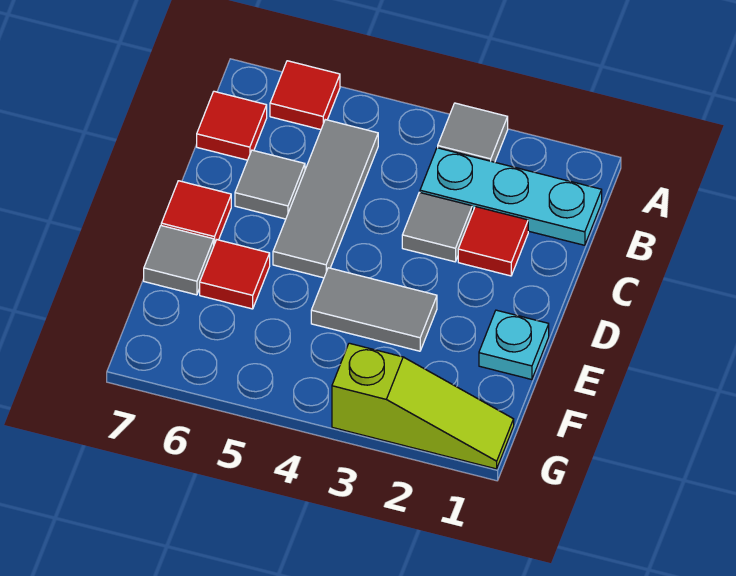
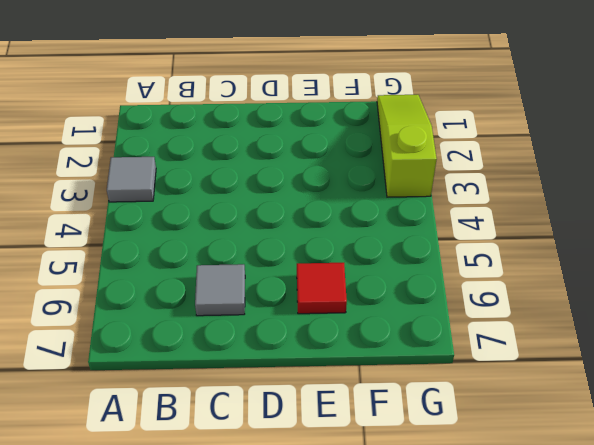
none -> red tile A6 level 1
none -> cyan plate B1:B3 level 1
none -> grey tile B5:D5 level 1

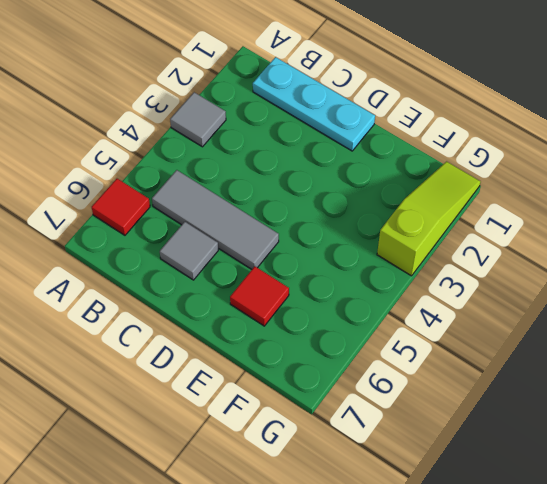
cyan plate B1:D1 level 1 -> cyan plate B1:B3 level 1
none -> red tile B7 level 1
none -> red tile C2 level 1
none -> grey tile C3 level 1

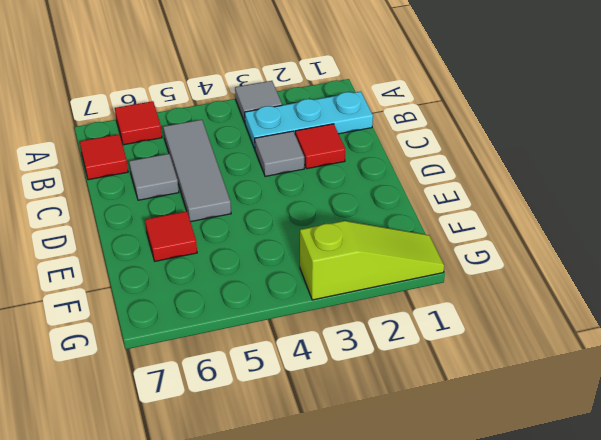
none -> red tile D7 level 1
none -> cyan plate E1 level 1
none -> grey tile E3:E4 level 1

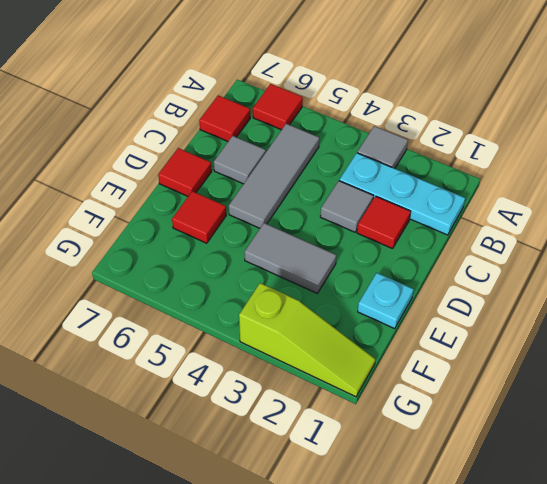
none -> grey tile E7 level 1

